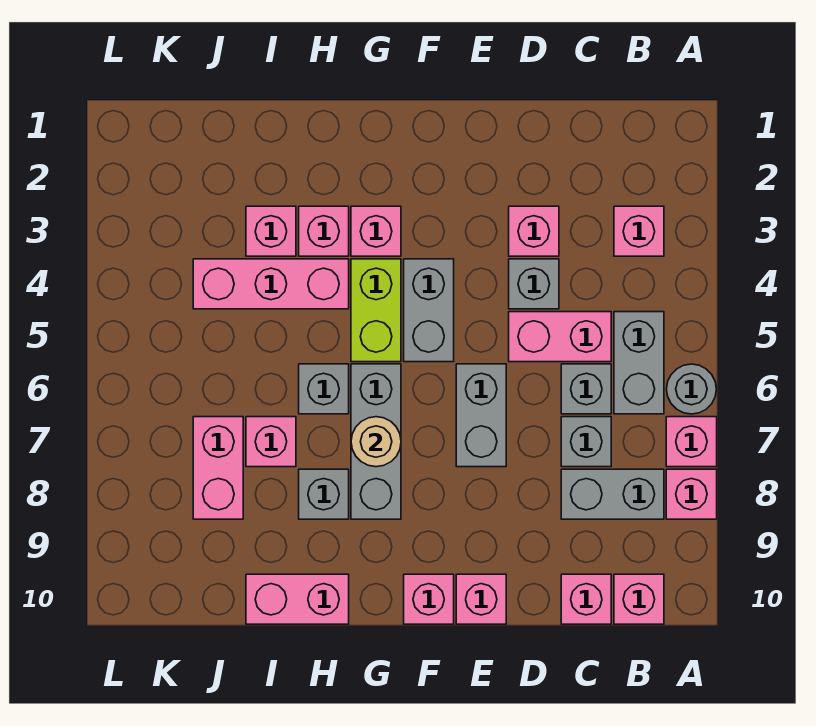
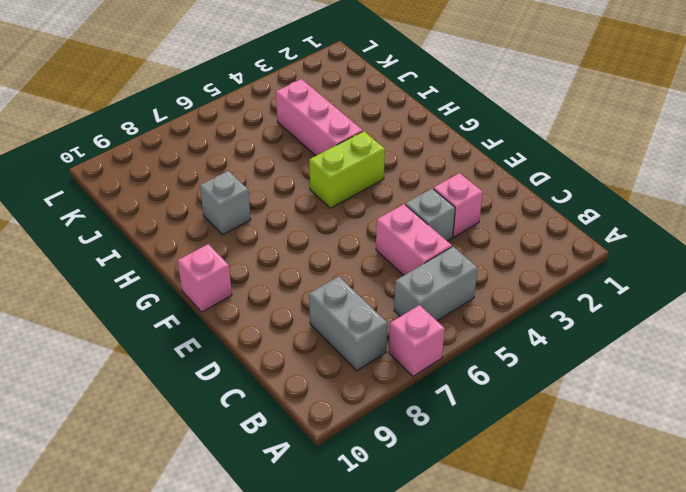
none -> grey round brick A6 level 1
none -> pink brick A8 level 1
none -> pink brick B3 level 1

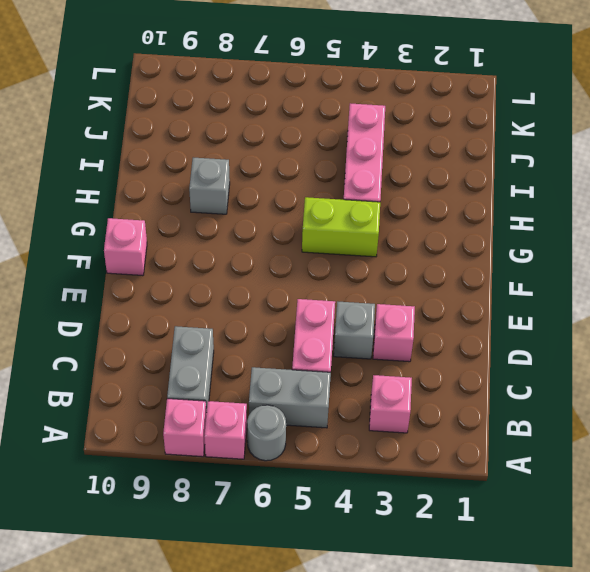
none -> pink brick B10 level 1
none -> grey brick C6 level 1
none -> grey brick C7 level 1

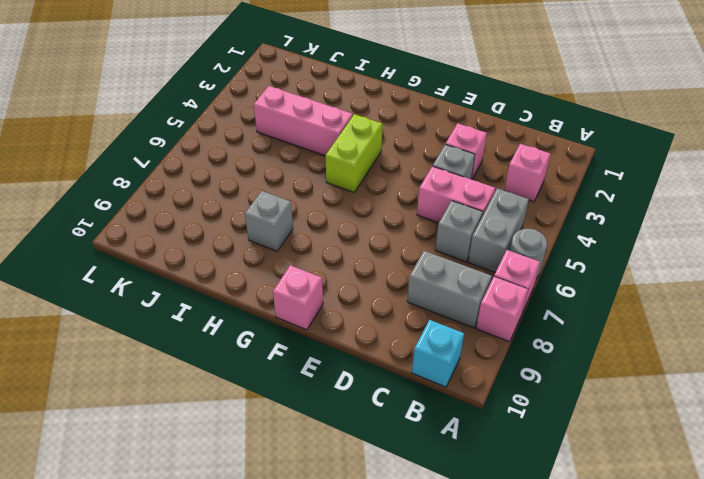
cyan brick B10 level 1 -> pink brick B10 level 1
none -> grey brick C7 level 1
none -> pink brick C10 level 1
none -> grey brick E6:E7 level 1

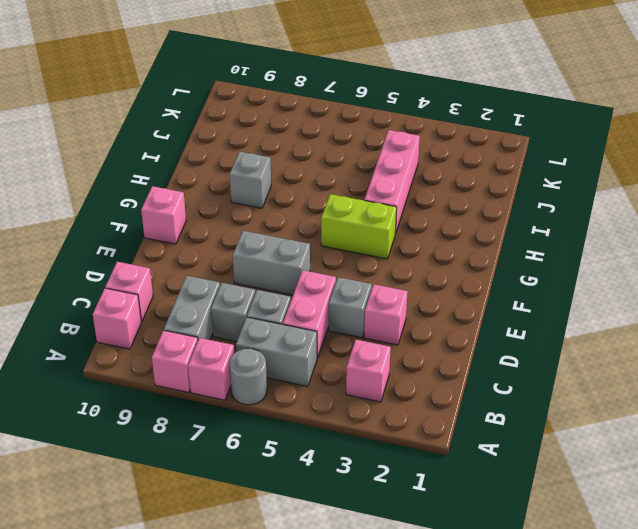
none -> pink brick E10 level 1
none -> grey brick F4:F5 level 1
none -> pink brick G3 level 1

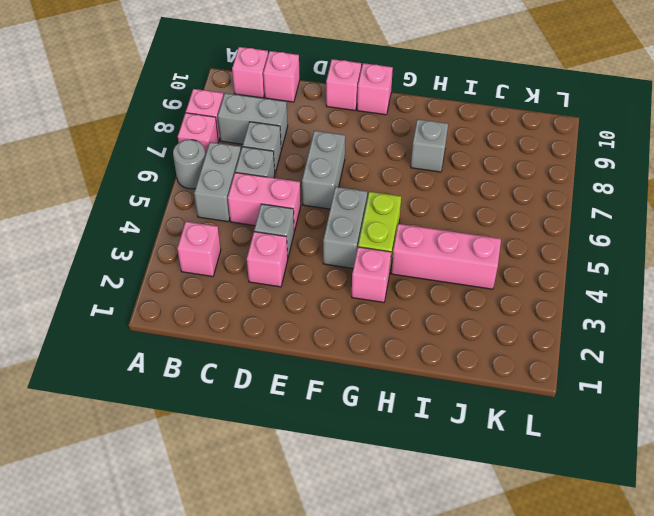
none -> grey brick G6:G8 level 1
none -> pink brick H3 level 1
none -> grey brick H6 level 1

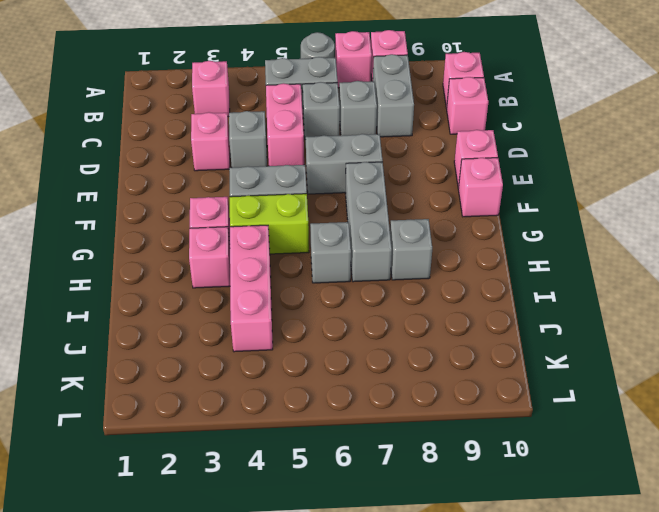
grey brick F7:H7 level 1 -> grey brick G6:G8 level 1
none -> pink brick H10:I10 level 1
none -> pink brick I3 level 1
none -> pink brick I7 level 1

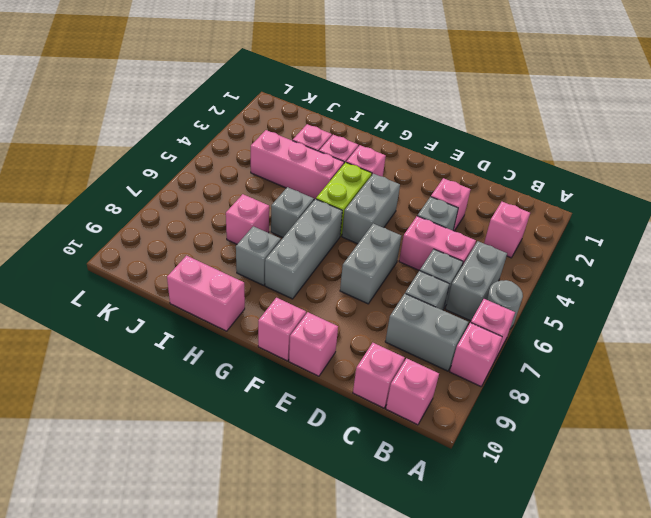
none -> pink brick J7:J8 level 1
none -> tan round brick G7 level 2

